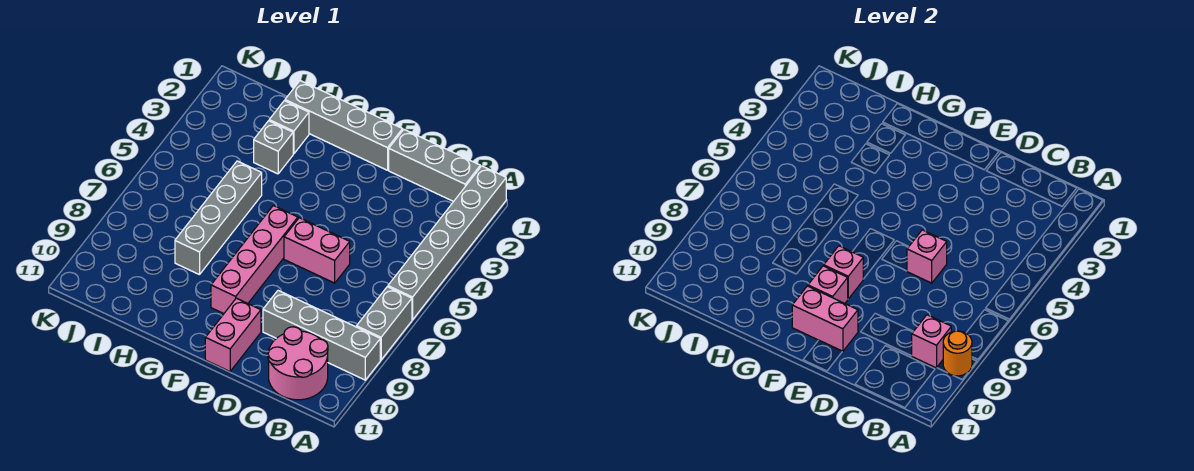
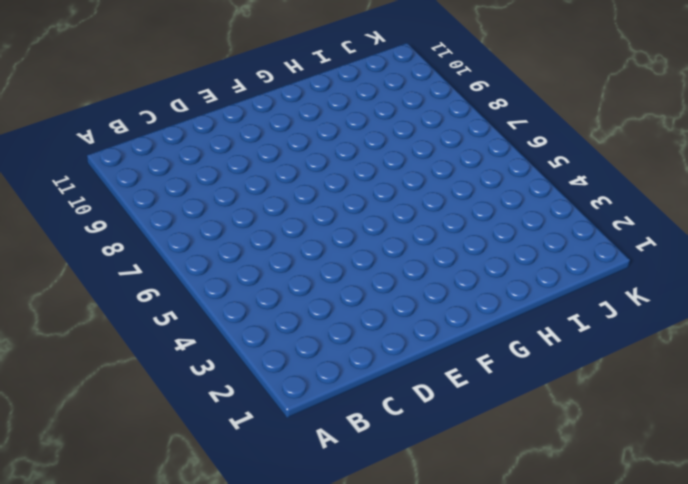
none -> grey brick A1:A6 level 1
none -> grey brick A7:A8 level 1
none -> grey brick A9:D9 level 1

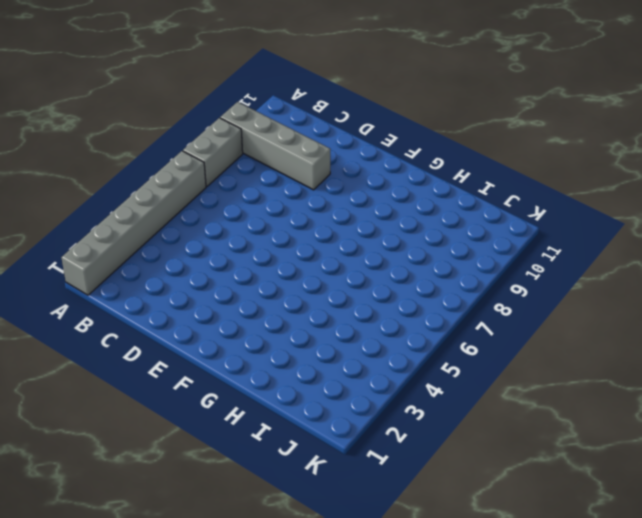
none -> grey brick B1:D1 level 1
none -> pink round brick B10:C11 level 1
none -> pink brick D6:E6 level 1

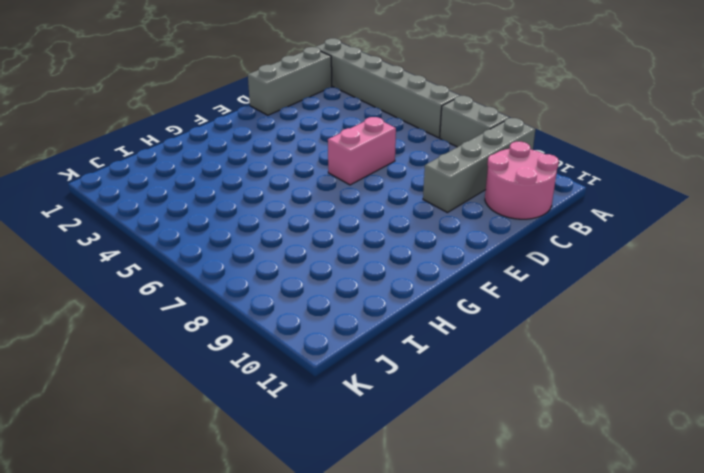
none -> grey brick E1:H1 level 1
none -> pink brick E10:E11 level 1
none -> pink brick F6:F9 level 1

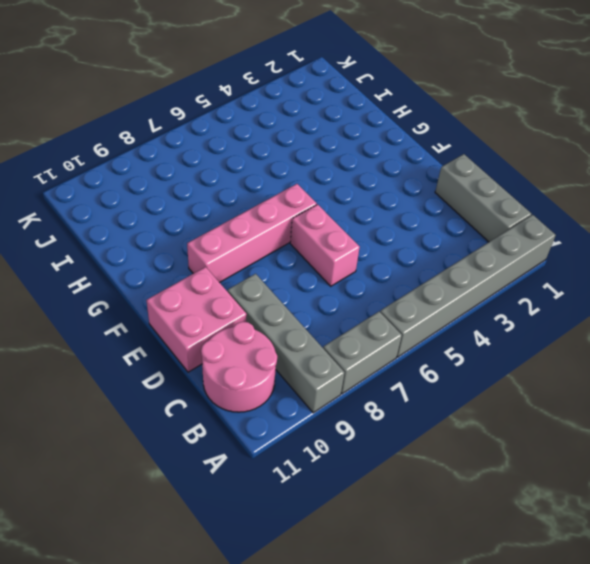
pink brick D10:E11 level 1 -> pink brick E10:E11 level 1
none -> grey brick E1:H1 level 1
none -> grey brick H2 level 1
none -> grey brick H3 level 1

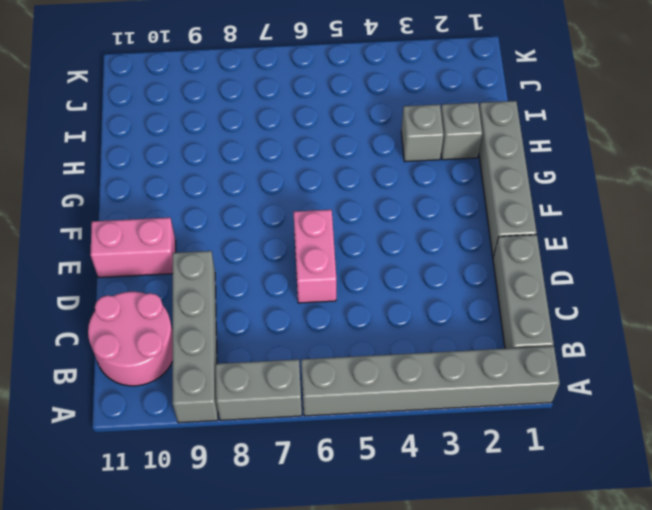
none -> pink brick F6:F9 level 1
none -> grey brick H5:H8 level 1
none -> orange round brick A9 level 2

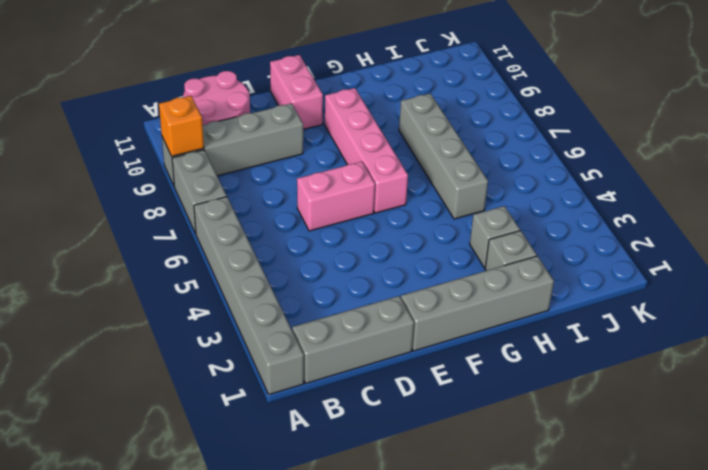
orange brick A9 level 2 -> orange round brick A9 level 2
none -> pink brick B9 level 2
none -> pink brick D6 level 2
none -> pink brick E10:F10 level 2

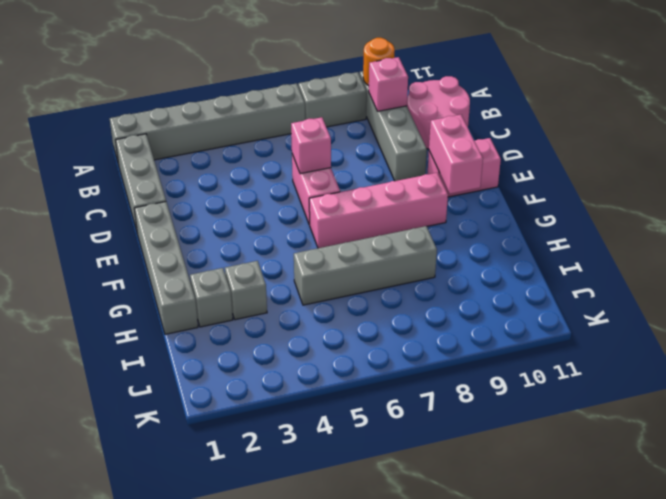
none -> pink brick F8 level 2
none -> pink brick F9 level 2

